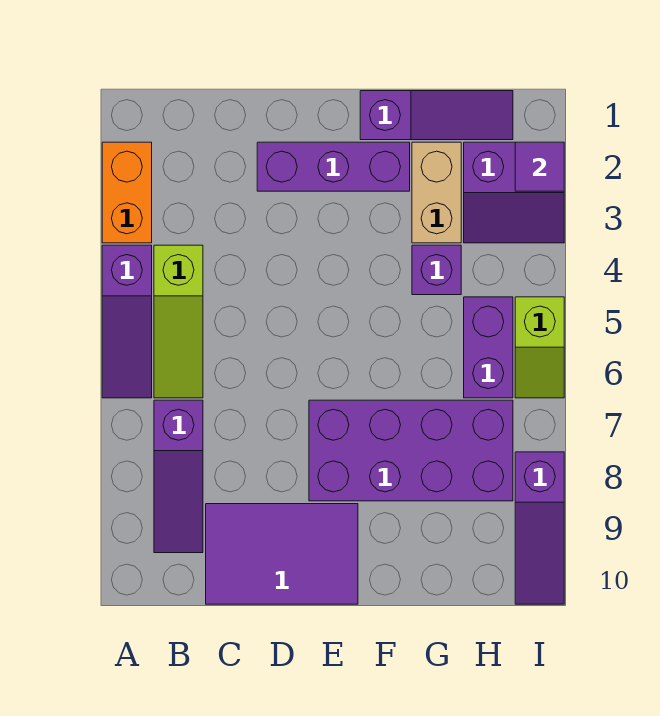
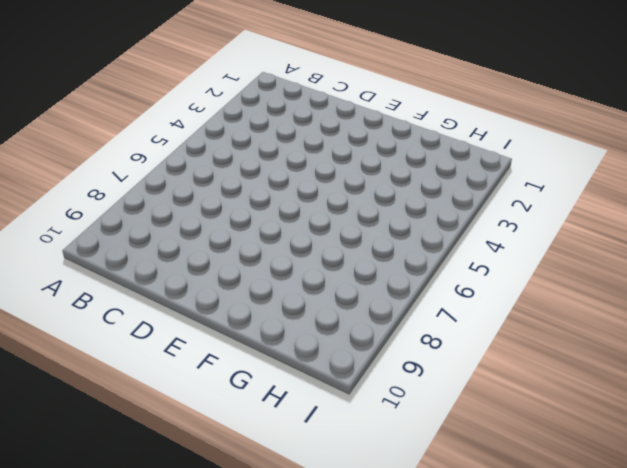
none -> orange brick A2:A3 level 1
none -> purple slope A4:A6 level 1 top 4
none -> lime slope B4:B6 level 1 top 4

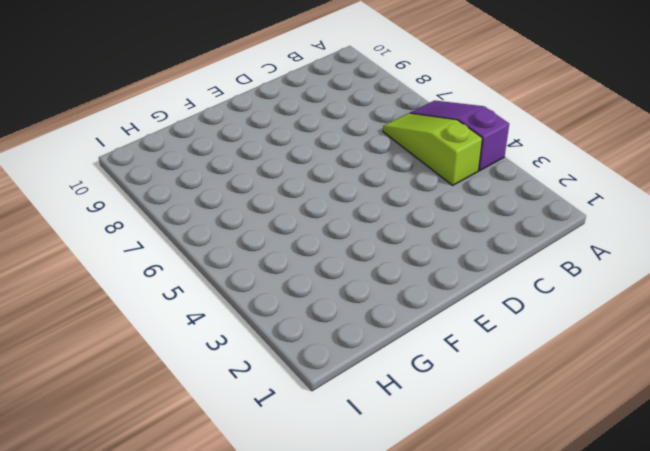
none -> orange brick A2:A3 level 1
none -> purple slope B7:B9 level 1 top 7
none -> purple tile C9:E10 level 1

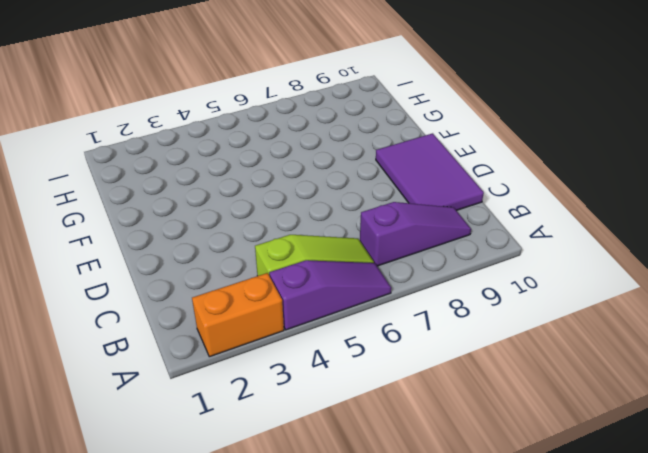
none -> purple brick D2:F2 level 1
none -> purple brick E7:H8 level 1
none -> purple slope F1:H1 level 1 top F

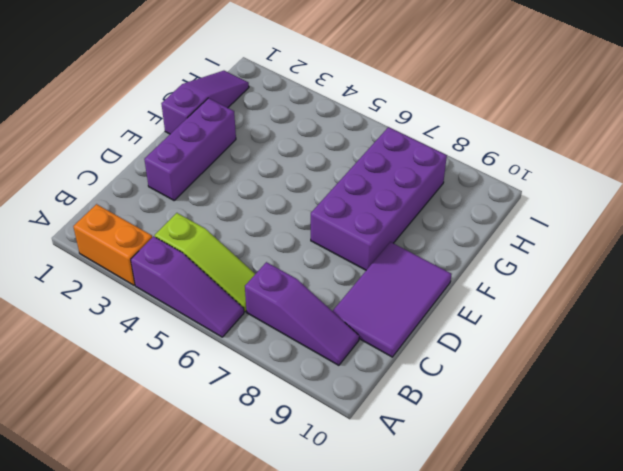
none -> tan brick G2:G3 level 1
none -> purple brick G4 level 1
none -> purple slope H2:I3 level 1 top 2

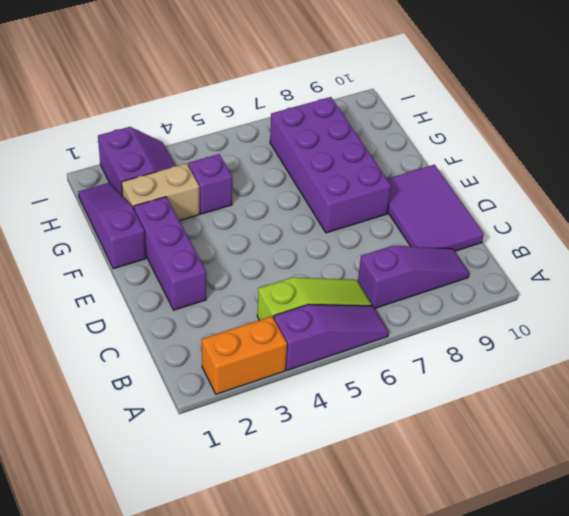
none -> purple brick H5:H6 level 1
none -> lime slope I5:I6 level 1 top 5
none -> purple slope I8:I10 level 1 top 8

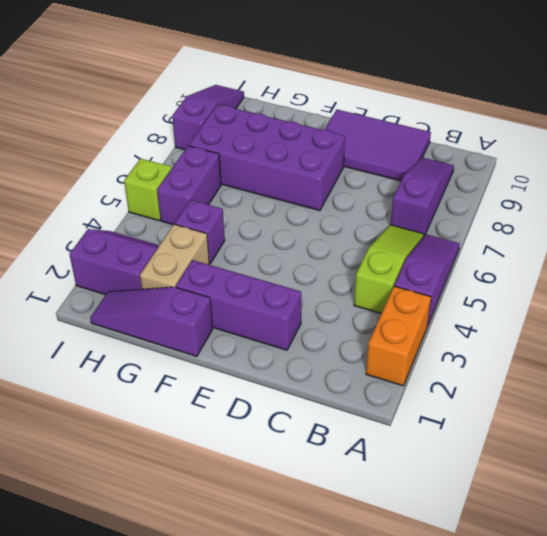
none -> purple tile I2 level 2

